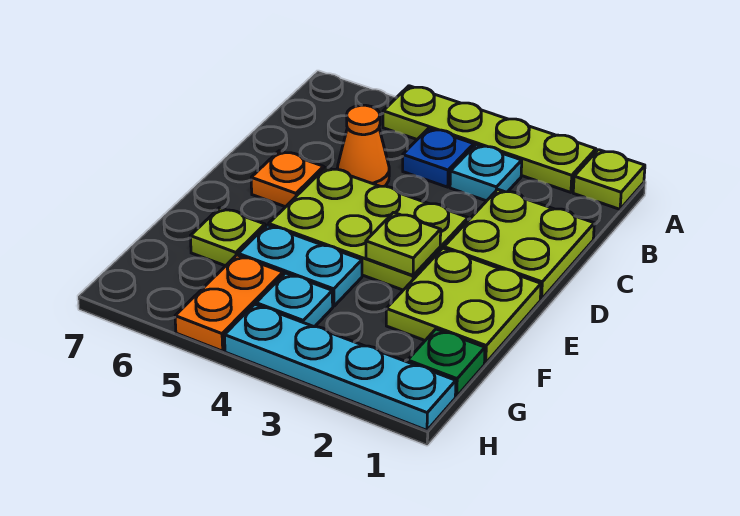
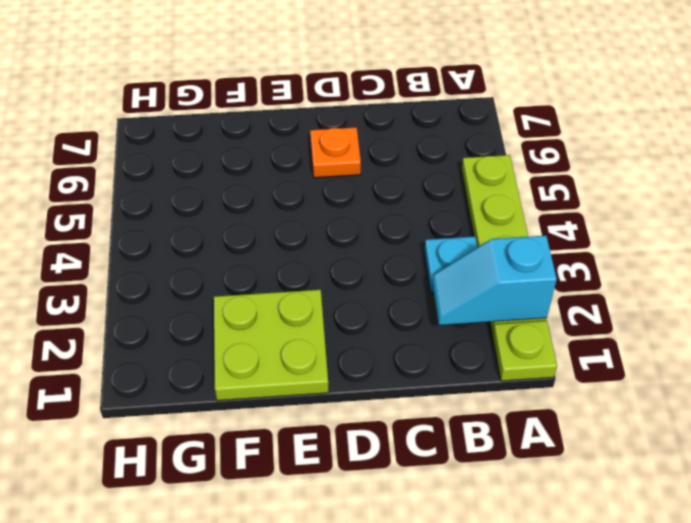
cyan slope A2:B2 level 2 top A -> none
none -> blue plate B4 level 1
none -> lime plate C1:D2 level 1
none -> orange cone C5 level 1

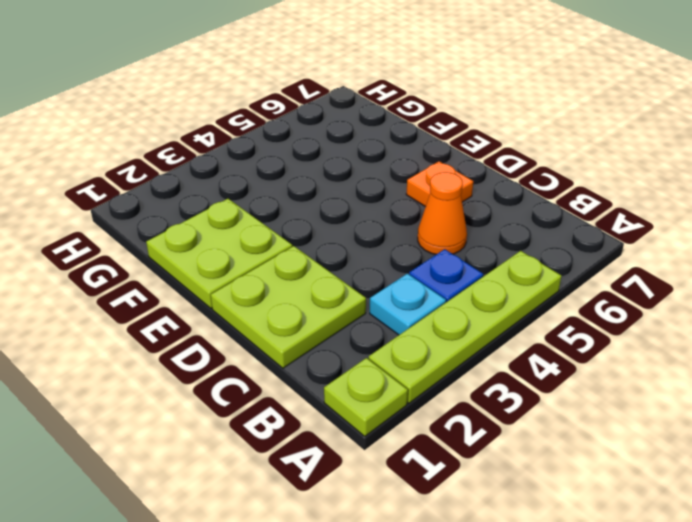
none -> lime plate D3:E5 level 1
none -> cyan plate F4:F5 level 1
none -> lime plate F6 level 1

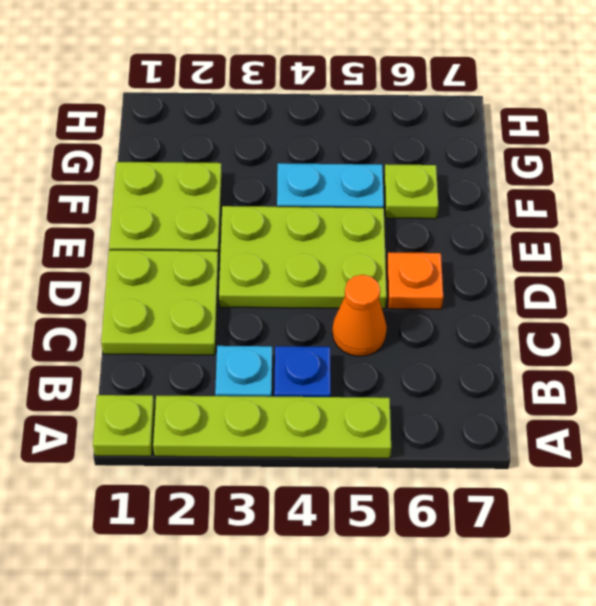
none -> green plate G1 level 1
none -> cyan plate G4 level 1
none -> orange plate G5:H5 level 1

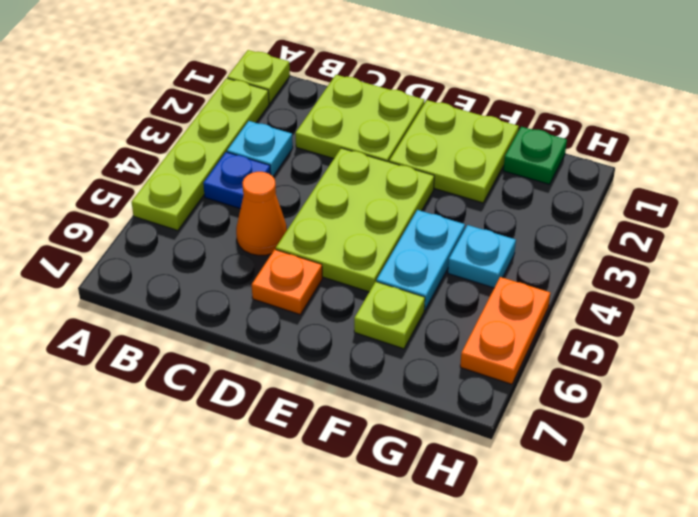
orange plate H5:H6 level 1 -> orange plate G5:H5 level 1
none -> cyan plate H1:H4 level 1
none -> lime plate E3 level 2

